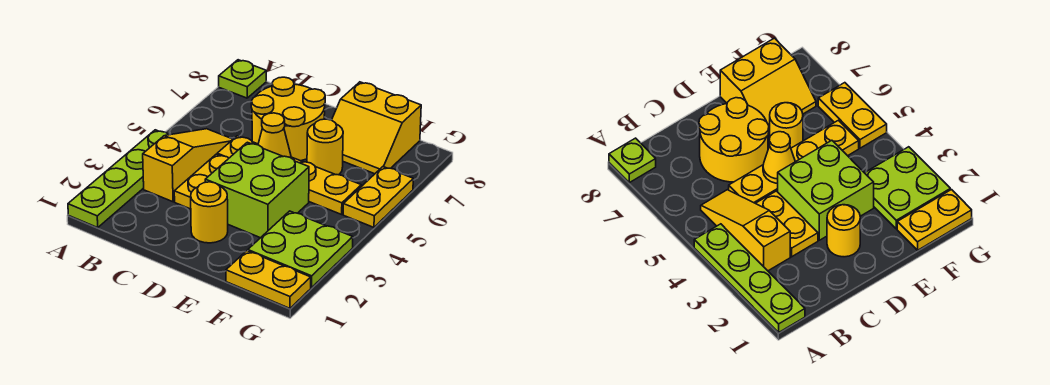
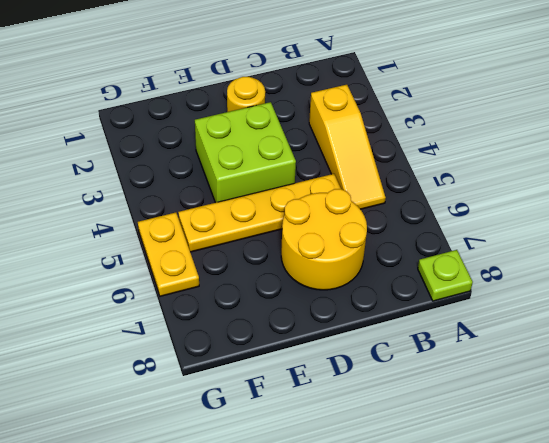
none -> lime plate A1:A4 level 1
none -> yellow plate C3:C4 level 1
none -> yellow round brick E6 level 1

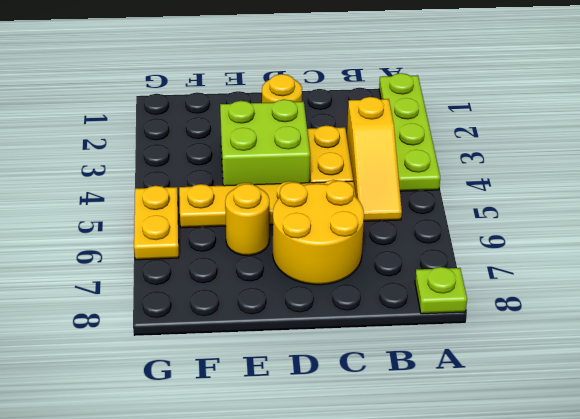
none -> yellow slope E7:F8 level 1 top 8
none -> yellow plate F1:G1 level 1
none -> lime plate F2:G3 level 1

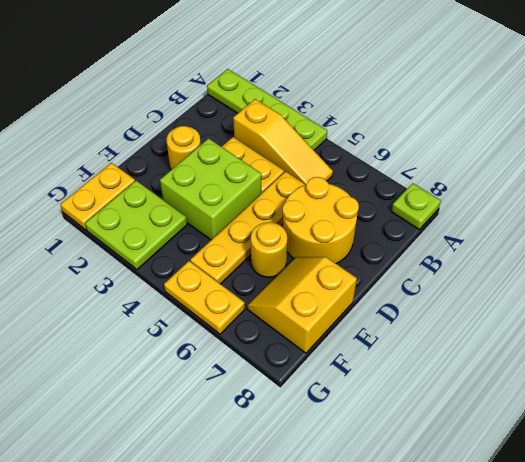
none -> yellow cone D5 level 2

